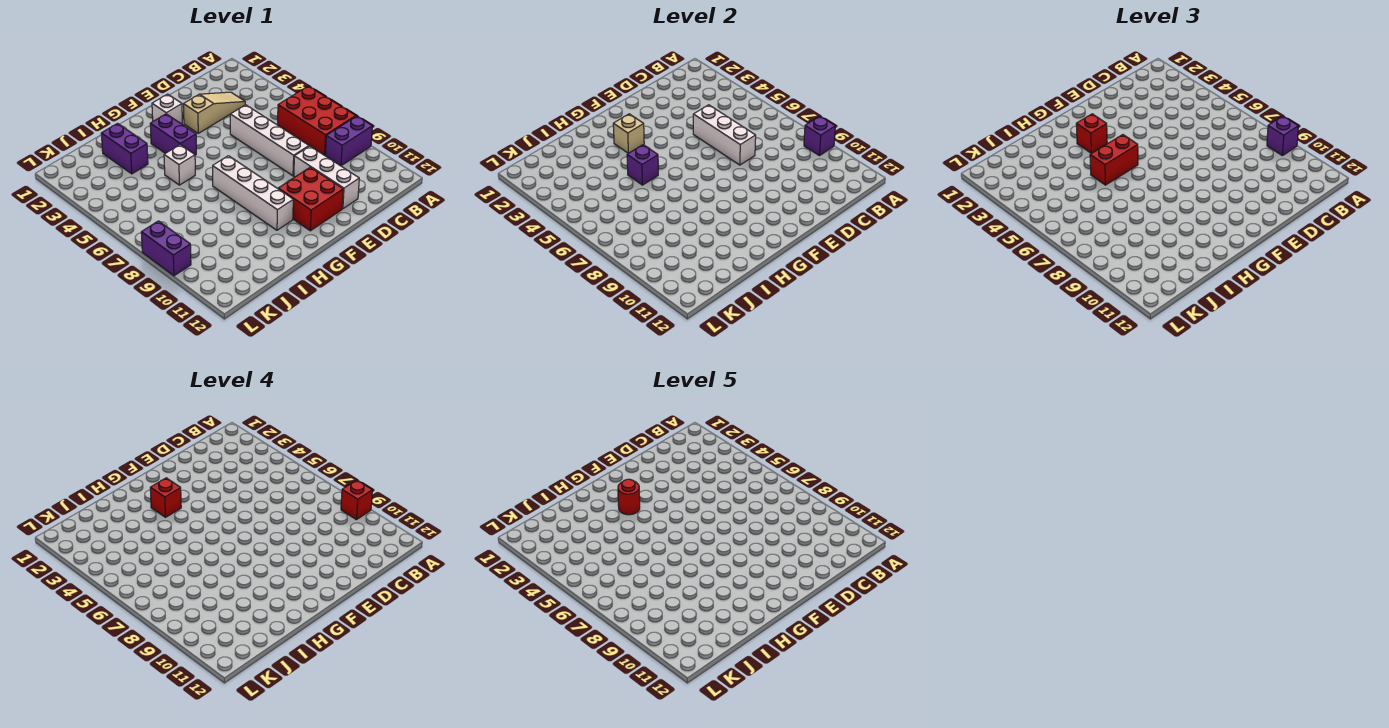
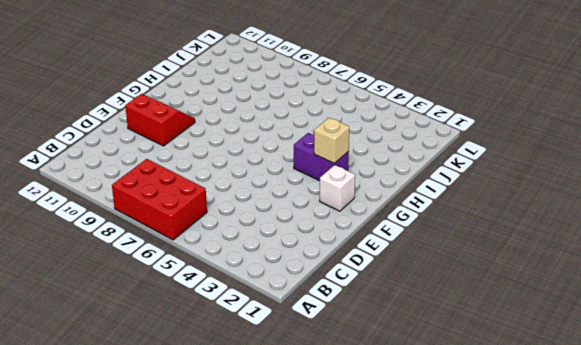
red slope E10:F11 level 1 top E -> red brick E10:F11 level 1
none -> purple brick A9:B9 level 1
none -> tan slope C3:E3 level 1 top E
none -> white brick D5:D8 level 1

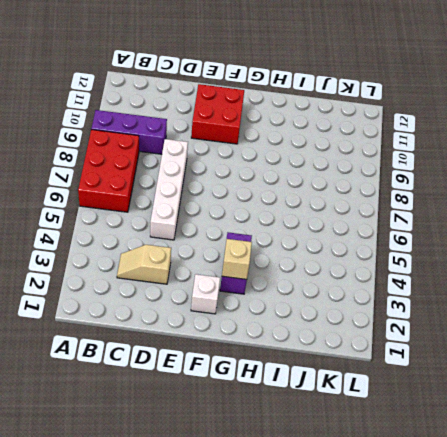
purple brick A9:C9 level 1 -> purple brick A9:B9 level 1
tan slope C3:D3 level 1 top D -> tan slope C3:E3 level 1 top E
none -> white brick D9:D11 level 1
none -> white brick G7:G10 level 1
none -> white brick H5 level 1

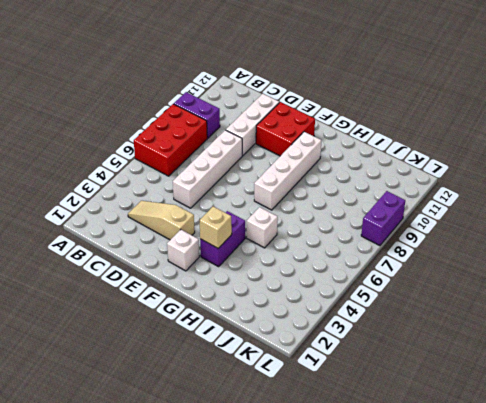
none -> purple brick I2:I3 level 1
none -> purple brick A9 level 2
none -> white brick D5:D7 level 2

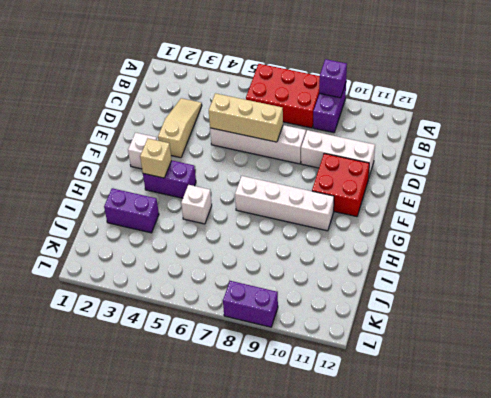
tan brick D5:D7 level 2 -> white brick D5:D7 level 2
none -> purple brick H5 level 2
none -> purple brick A9 level 3
none -> red brick G3 level 3

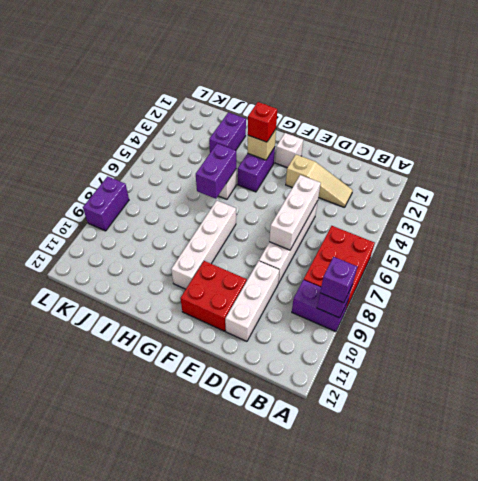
purple brick H5:H6 level 2 -> purple brick H5 level 2
none -> red brick G5:H5 level 3
none -> red brick A9 level 4
none -> red brick G3 level 4

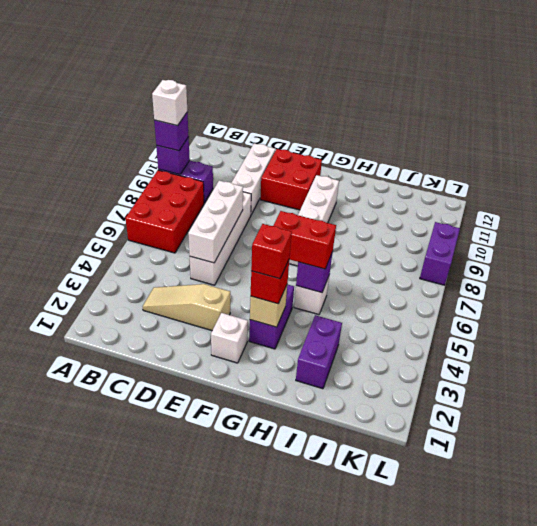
white brick A9 level 4 -> red brick A9 level 4
none -> red round brick G3 level 5

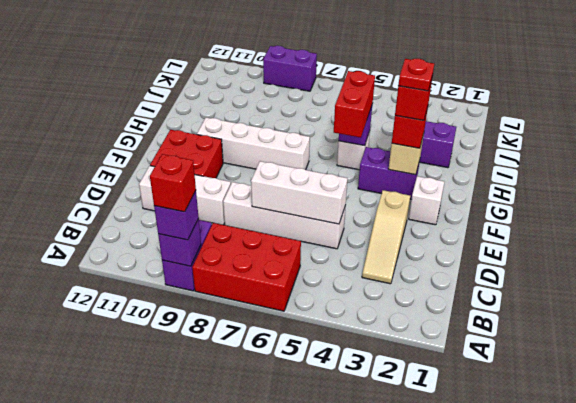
red plate G3 level 5 -> red round brick G3 level 5

